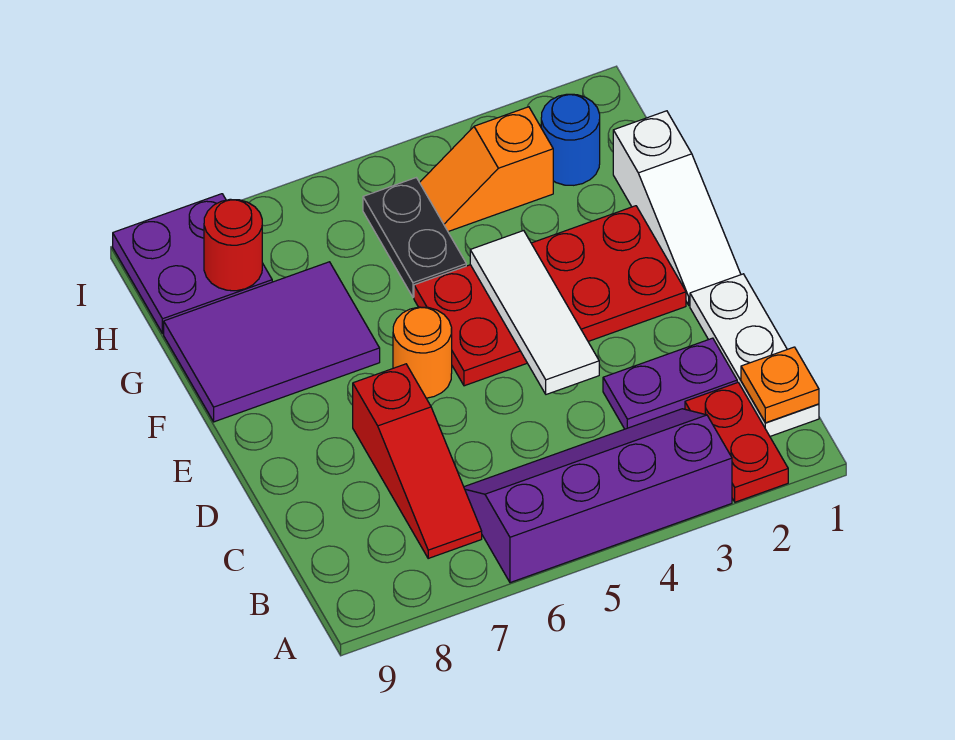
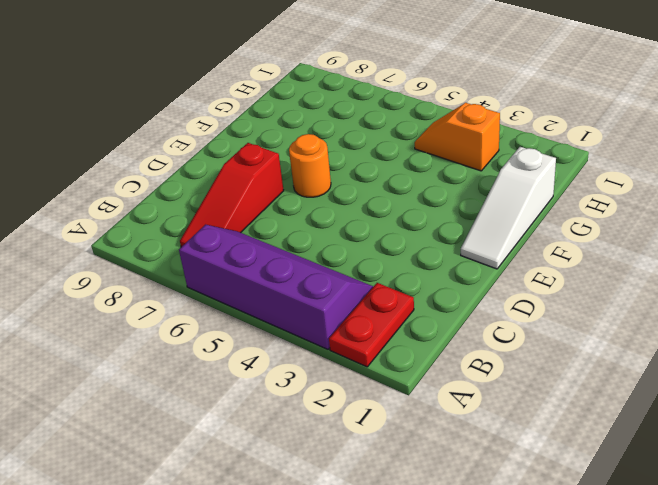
none -> white plate B1:D1 level 1
none -> purple plate C2:C3 level 1
none -> red plate E2:F5 level 1

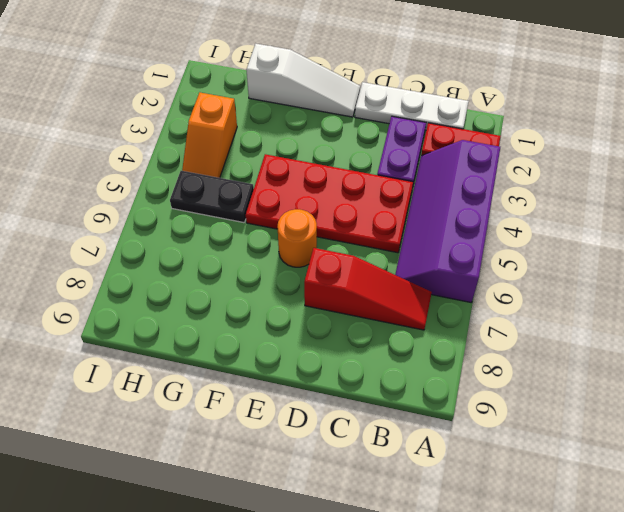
red plate C4:F5 level 1 -> red plate E2:F5 level 1
none -> purple tile F7:G9 level 1
none -> blue round brick H2 level 1
none -> purple plate H8:I9 level 1

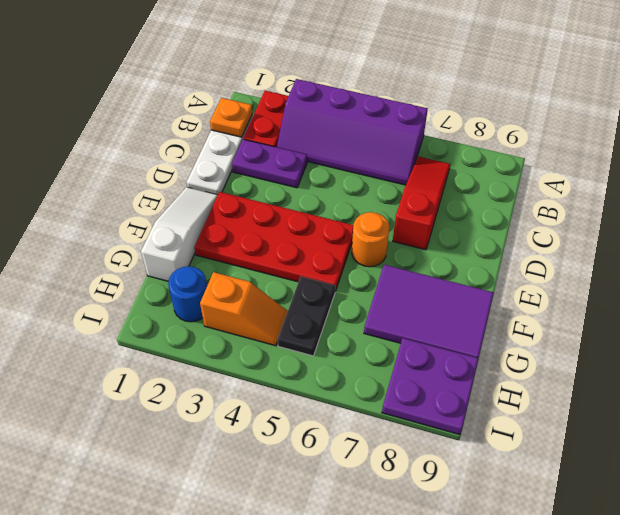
none -> white tile D4:F4 level 2
none -> red round brick H8 level 2

